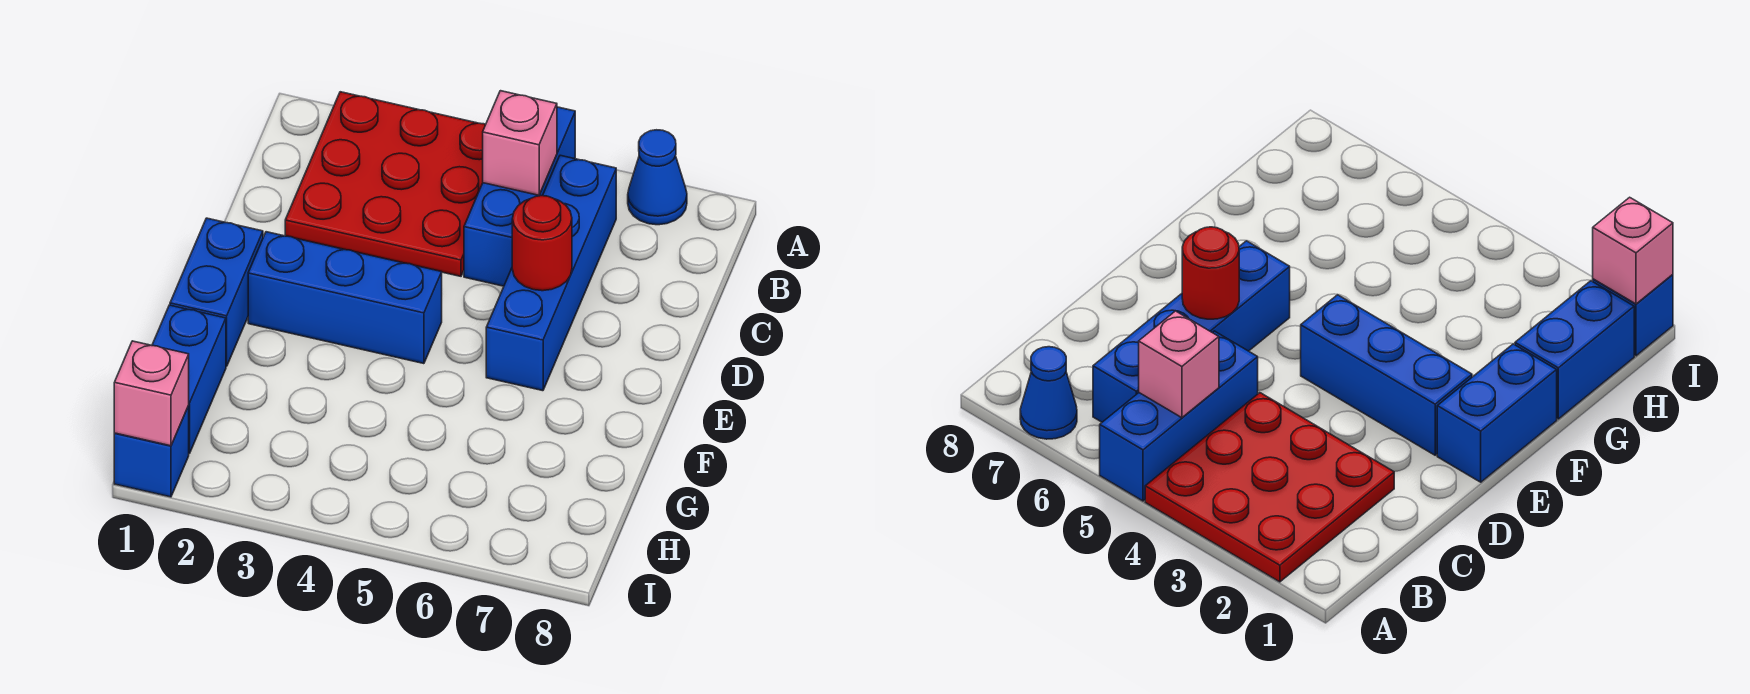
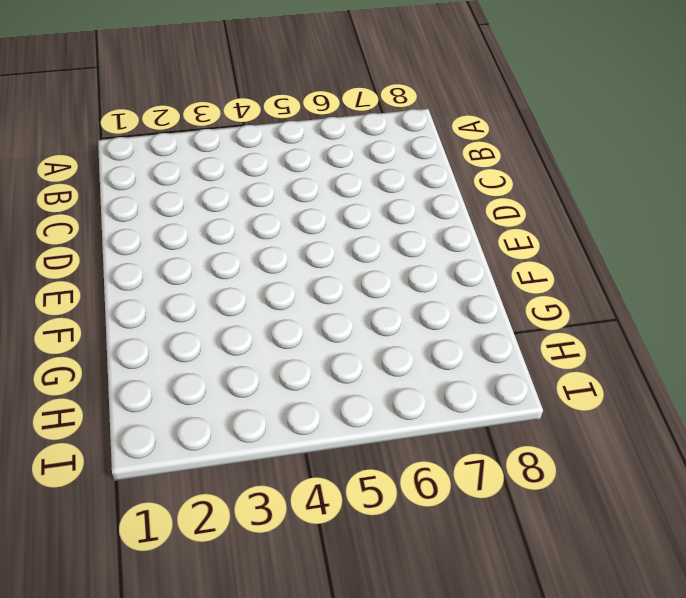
none -> red plate A2:C4 level 1
none -> blue brick A5:C5 level 1

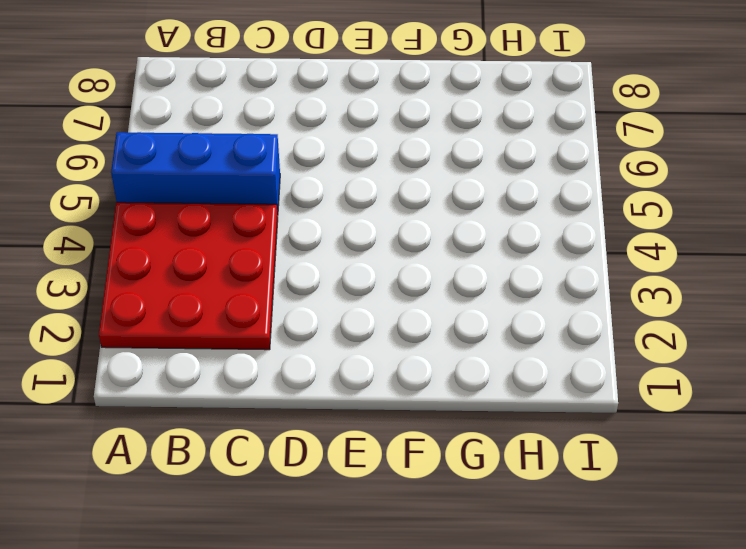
none -> blue cone A7 level 1
none -> blue brick B6:E6 level 1

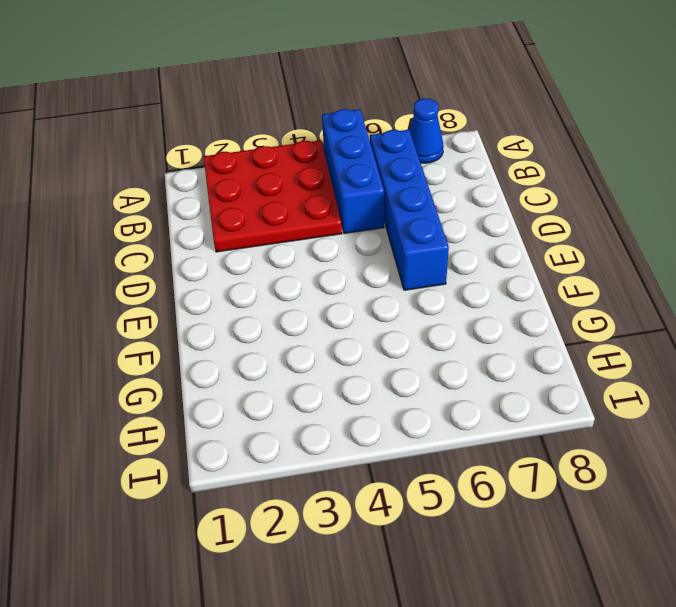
none -> blue brick E1:F1 level 1
none -> blue brick E2:E4 level 1

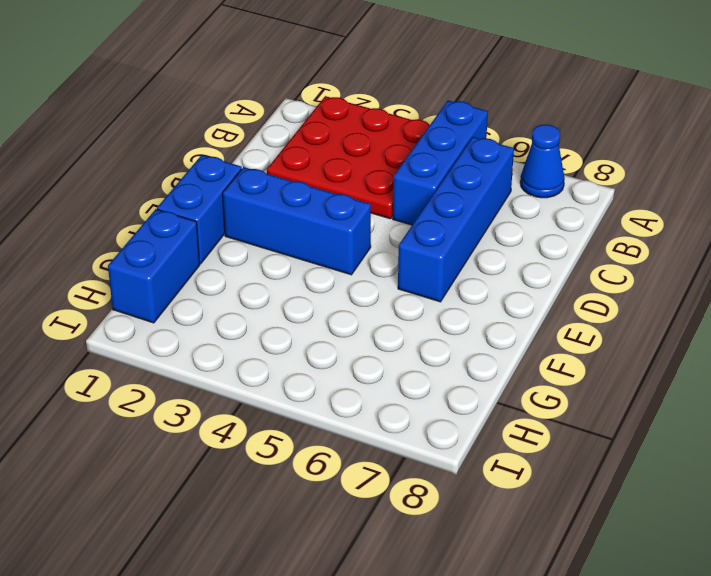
none -> blue brick I1 level 1
none -> pink brick B5 level 2

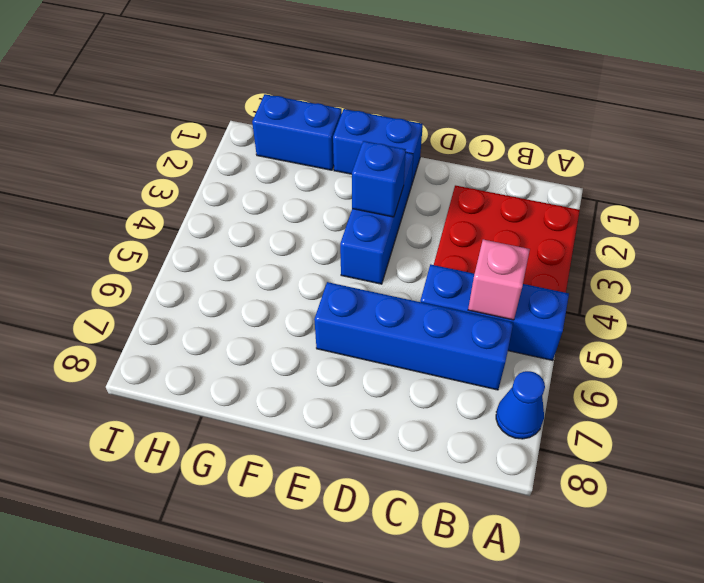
blue brick E3 level 2 -> blue brick I1 level 1
none -> red round brick D6 level 2
none -> pink brick I1 level 2

